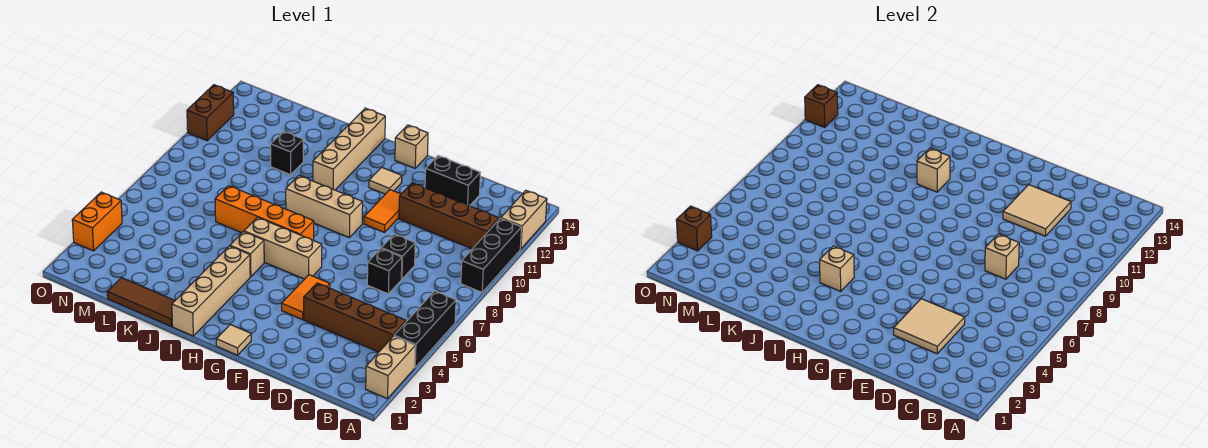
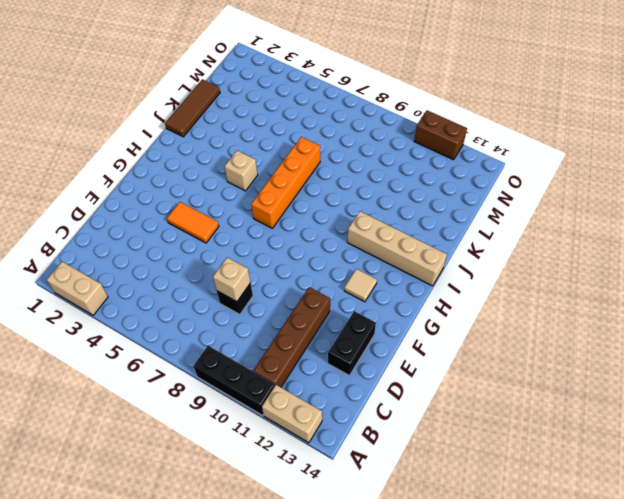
none -> black brick A4:A6 level 1
none -> brown brick B4:E4 level 1
none -> black brick D7 level 1
none -> orange tile F10:F11 level 1

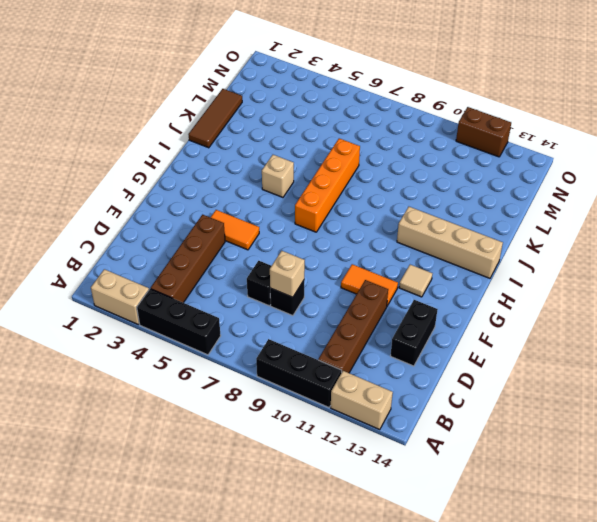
none -> tan tile G1 level 1
none -> tan brick G6:I6 level 1
none -> tan brick G9:I9 level 1
none -> tan brick G14 level 1

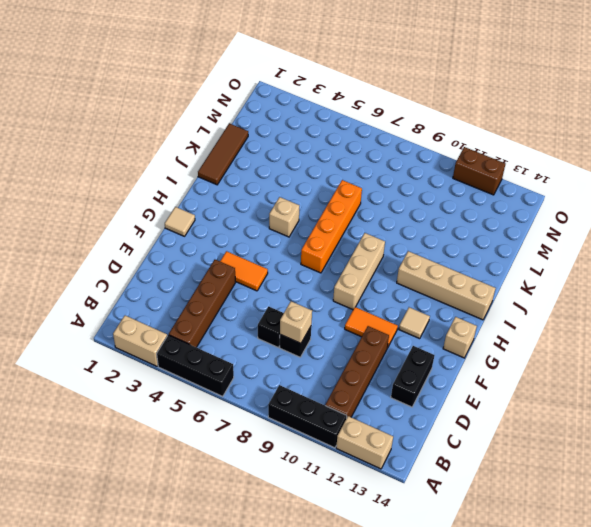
none -> tan brick G6:I6 level 1
none -> tan brick I1:I4 level 1
none -> black brick K11 level 1
none -> orange brick O3:O4 level 1

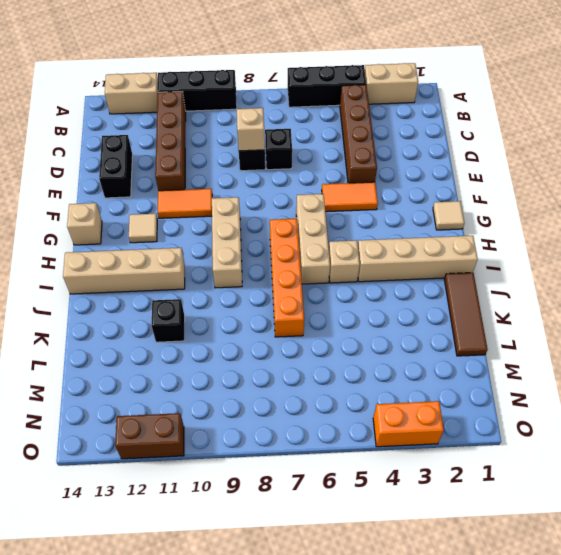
none -> tan tile D3:E4 level 2
none -> tan tile D11:E12 level 2
none -> tan brick I4 level 2
none -> tan brick I11 level 2

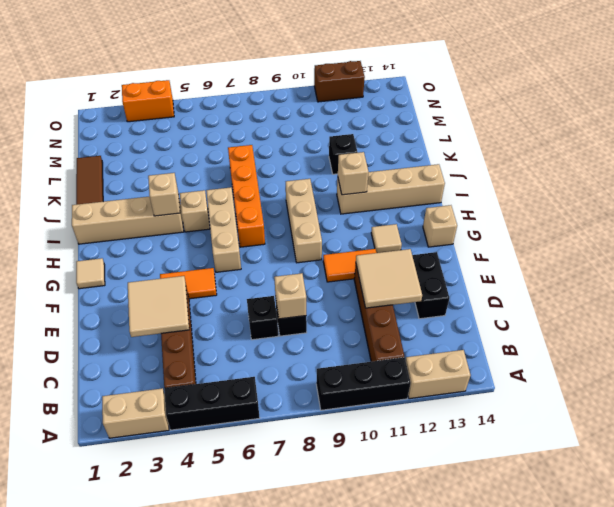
none -> brown brick O3 level 2
none -> brown brick O12 level 2

